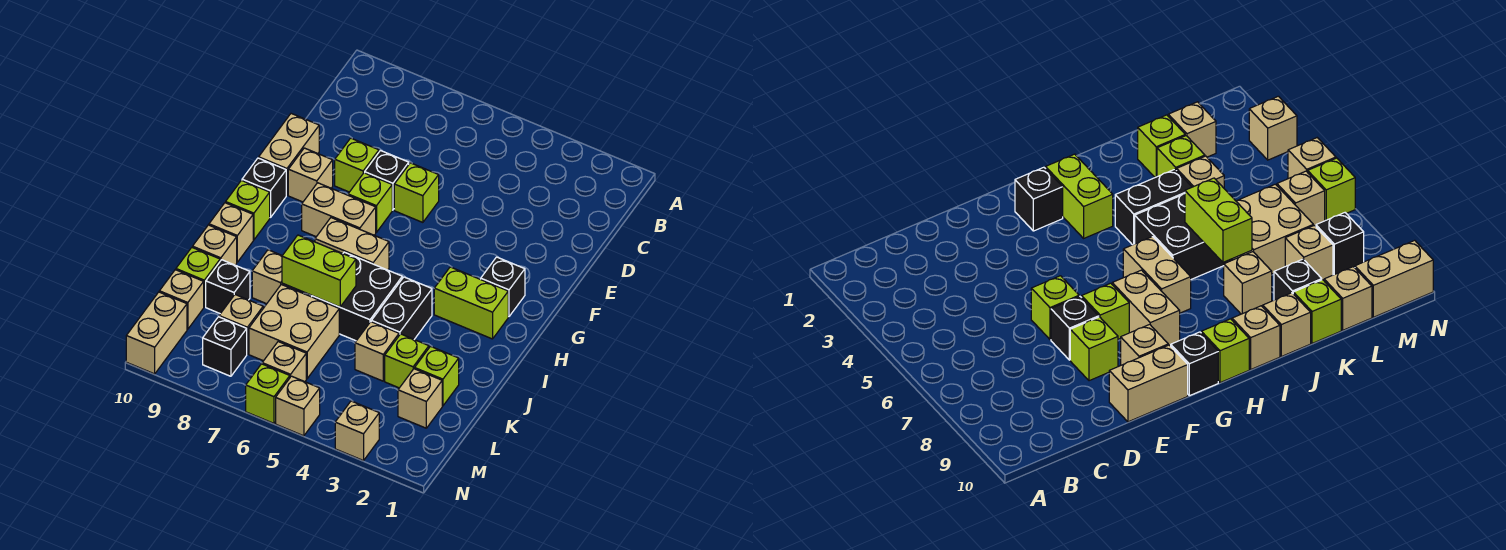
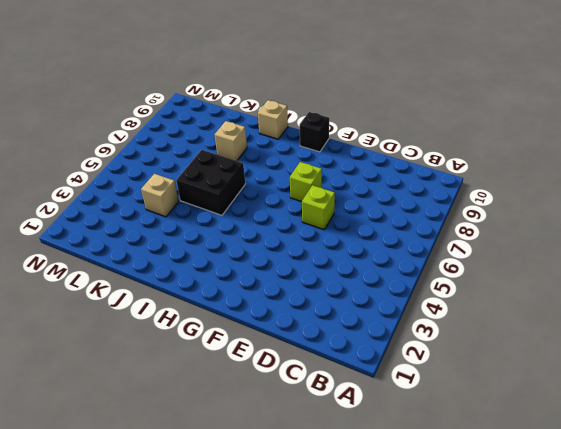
none -> black brick E7 level 1
none -> lime brick E8 level 1
none -> tan brick E10:F10 level 1
none -> tan brick F9 level 1

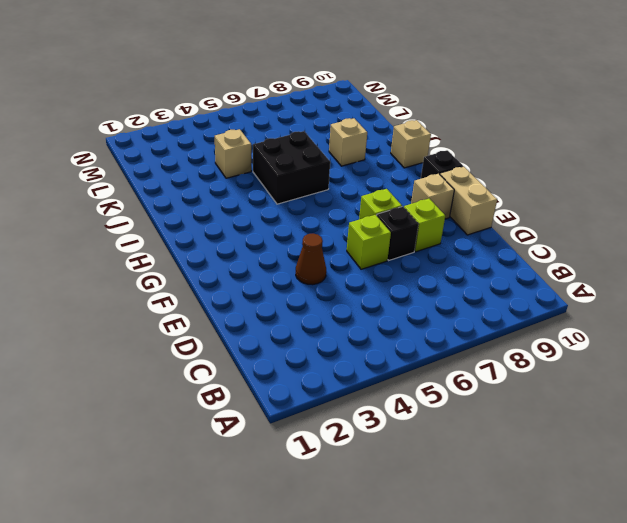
brown cone E4 level 1 -> none
none -> black brick G2 level 1
none -> tan brick G7:G8 level 1
none -> lime brick H2:H3 level 1
none -> tan brick H6:H7 level 1

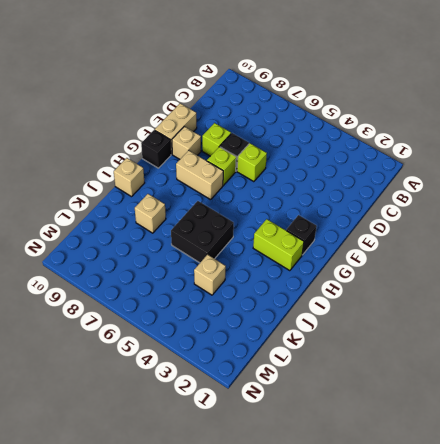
none -> tan brick H6:H7 level 1
none -> lime brick H10 level 1
none -> black brick I4:J4 level 1
none -> tan brick J10 level 1

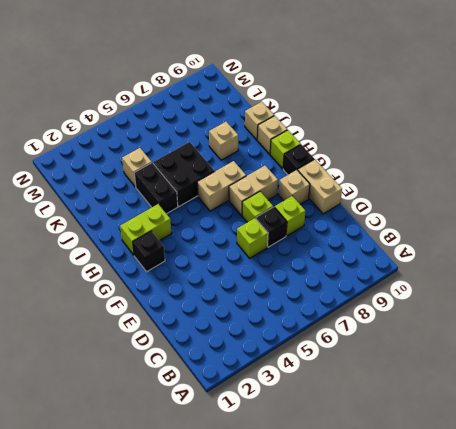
none -> lime brick K2 level 1
none -> lime brick K3 level 1
none -> tan brick K6:L7 level 1
none -> black brick K9 level 1

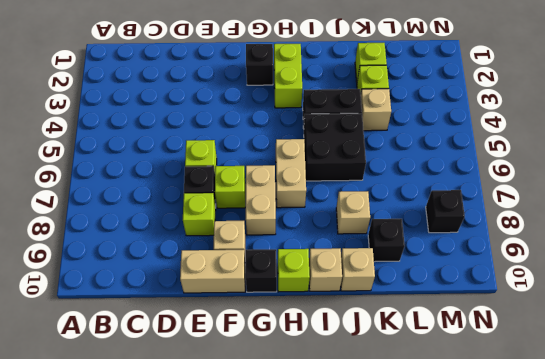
none -> tan brick K6:L7 level 1
none -> lime brick K10 level 1
none -> tan brick L2 level 1
none -> tan brick L8 level 1

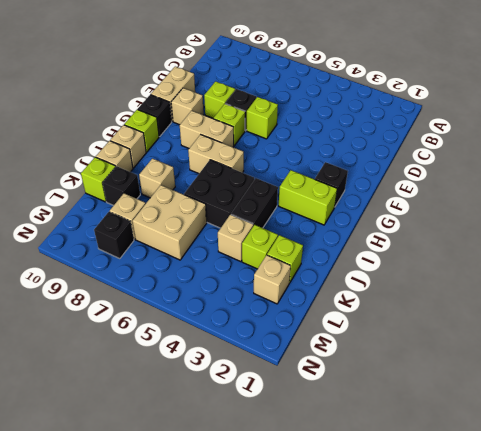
none -> tan brick L10 level 1
none -> tan brick M6 level 1
none -> tan brick M10:N10 level 1
none -> tan brick N3 level 1

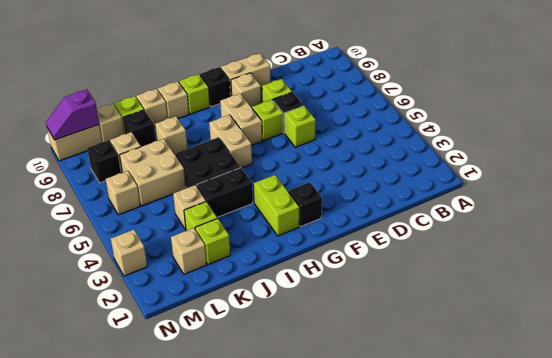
purple slope M10:N10 level 2 top M -> none
none -> tan brick N5 level 1
none -> lime brick N6 level 1
none -> lime brick J6:J7 level 2

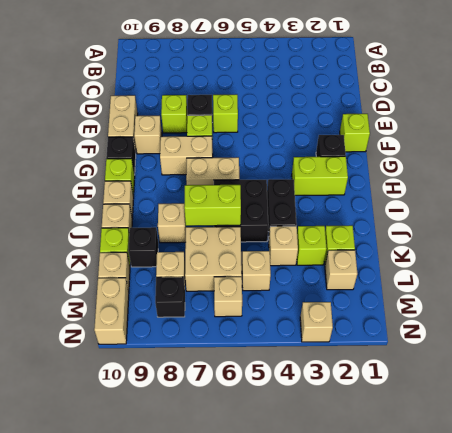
lime brick F1 level 1 -> lime brick N6 level 1
tan brick L5 level 1 -> tan brick N5 level 1

